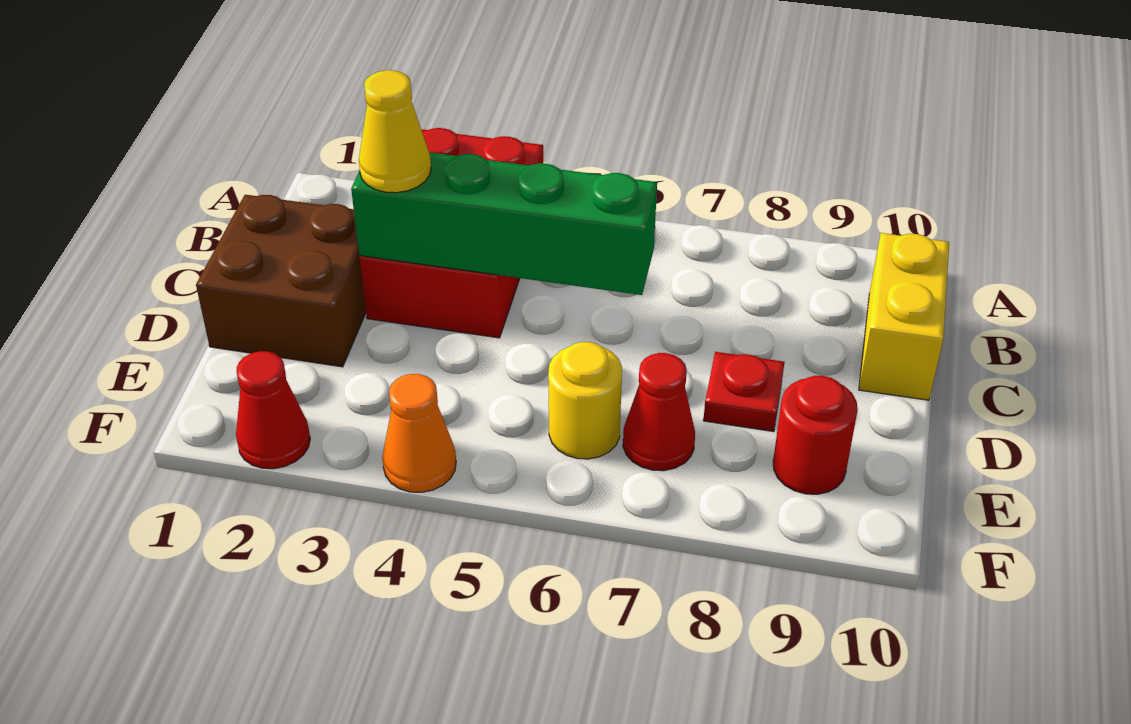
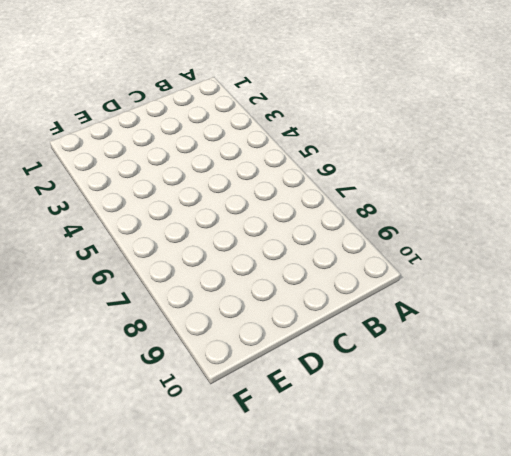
none -> red brick A3:C4 level 1
none -> yellow brick B10:C10 level 1

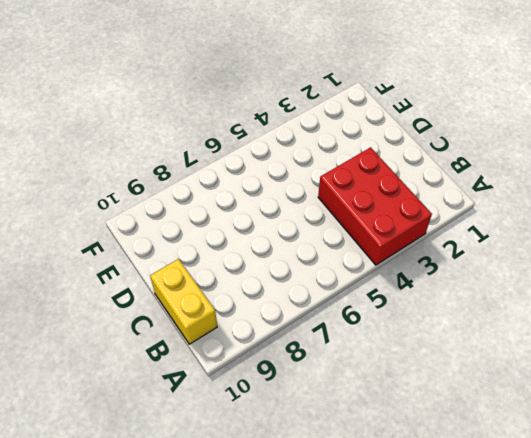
none -> brown brick C1:D2 level 1
none -> red plate D8 level 1

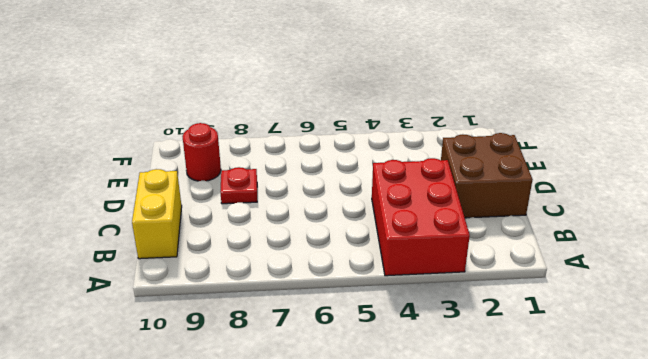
none -> yellow round brick E6 level 1
none -> red cone E7 level 1

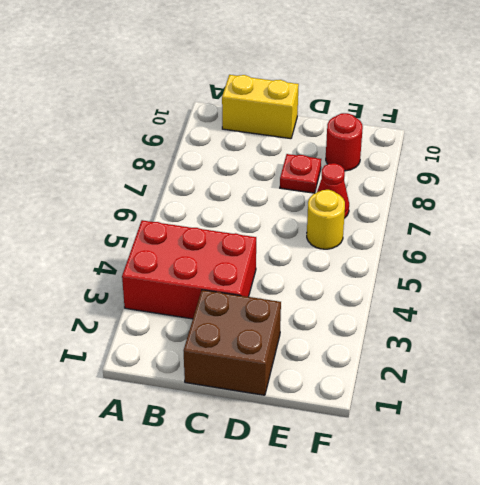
none -> red cone F2 level 1
none -> orange cone F4 level 1

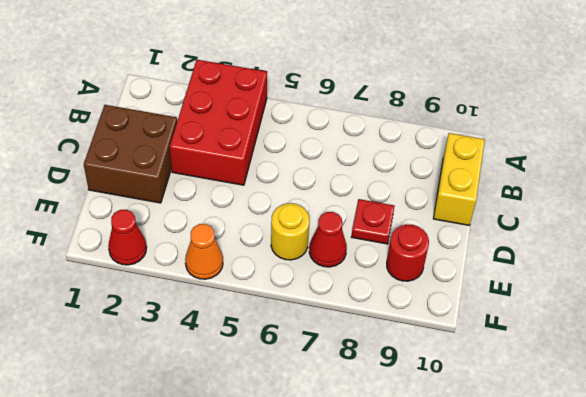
none -> green brick C3:C6 level 2
none -> yellow cone C3 level 3

